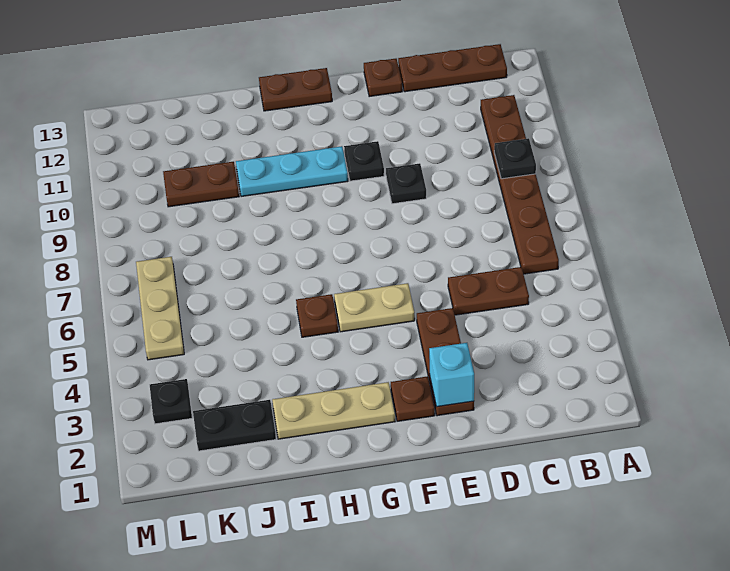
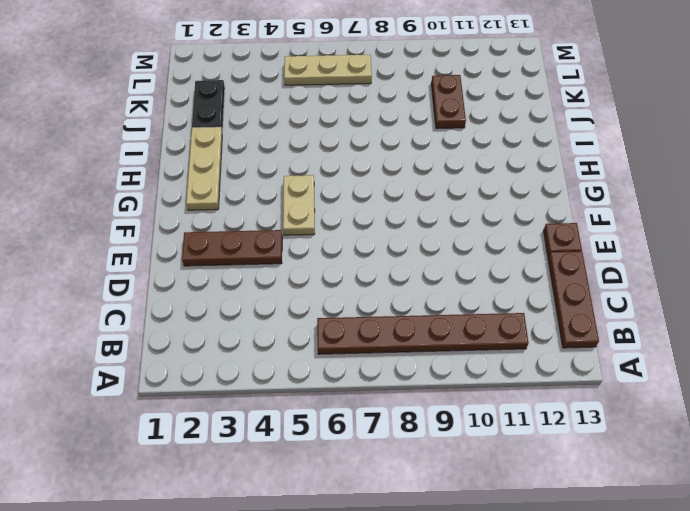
none -> brown plate C5:D5 level 1
none -> black plate E9 level 1
none -> brown plate F2 level 1

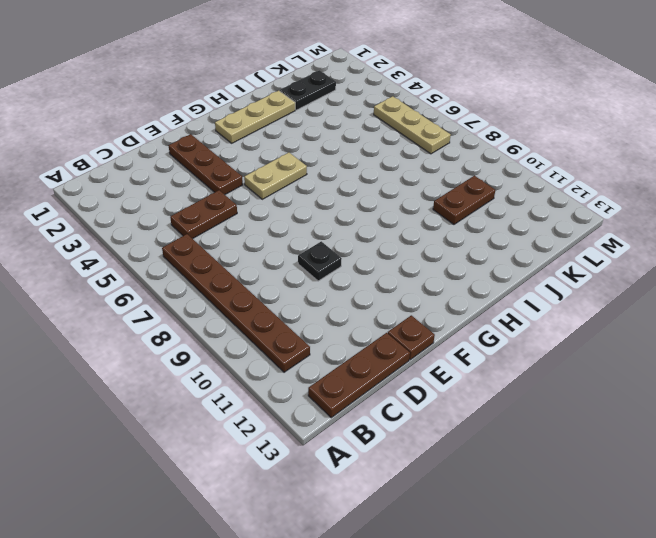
none -> brown plate F2 level 1
none -> black plate F10 level 1
none -> cyan plate G10:I10 level 1

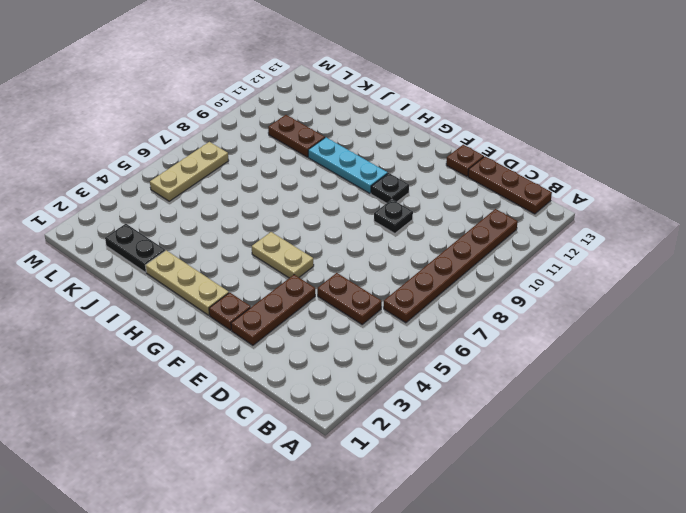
none -> brown plate G13:H13 level 1
none -> brown plate H5 level 1
none -> black plate L3 level 1

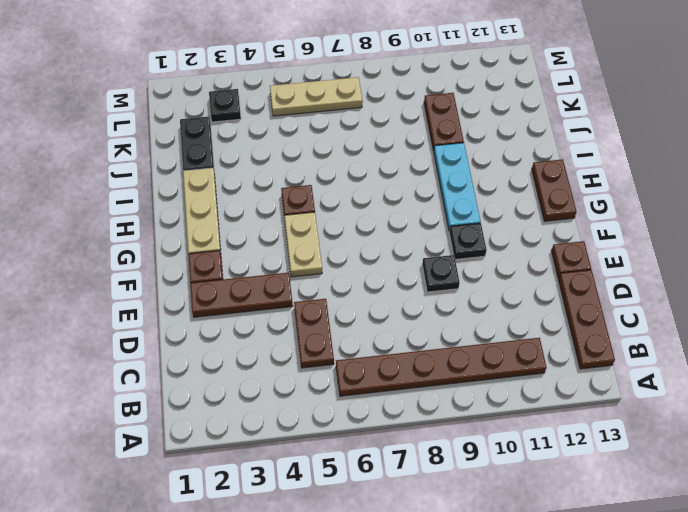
none -> black plate B9 level 2
none -> cyan brick E2 level 2

